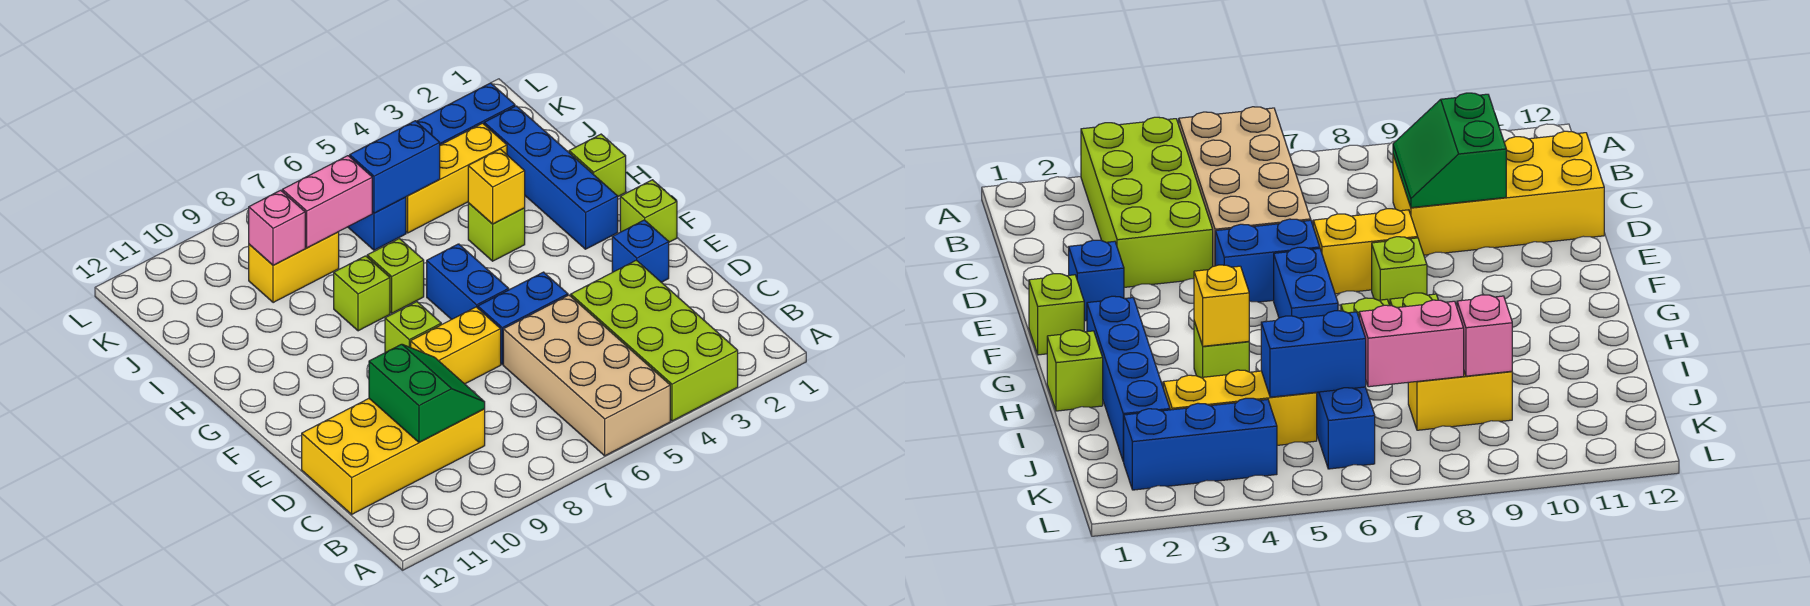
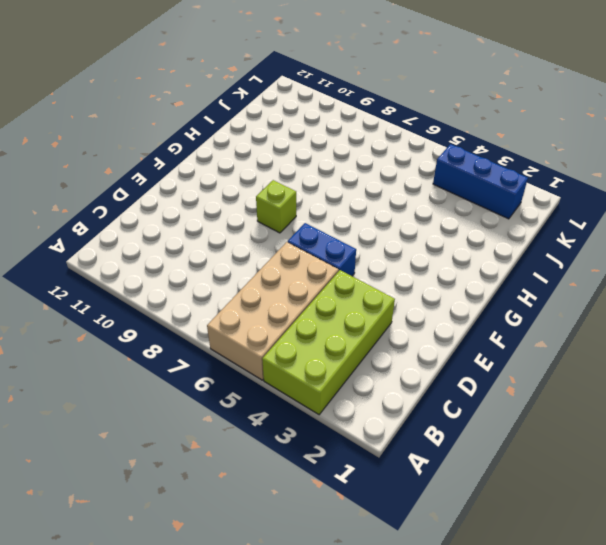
none -> yellow brick C9:D12 level 1
none -> blue brick E2 level 1
none -> yellow brick E7:E8 level 1

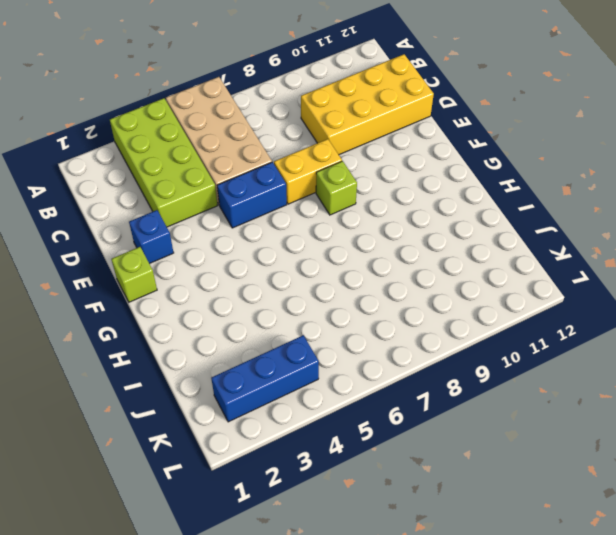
none -> blue brick F6:G6 level 1
none -> blue brick G2:J2 level 1
none -> lime brick H1 level 1

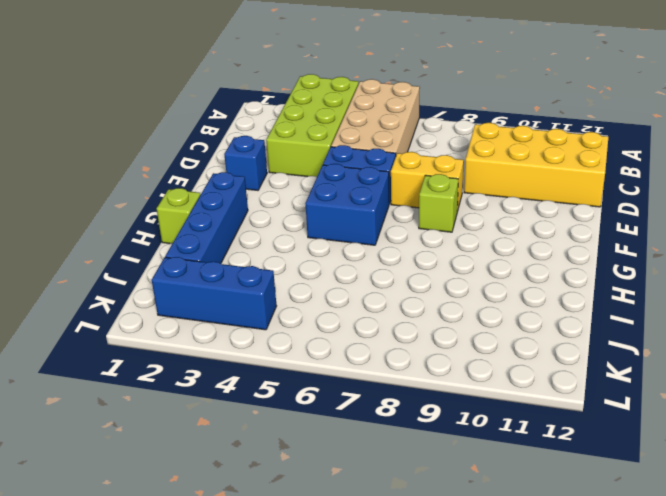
blue brick F5:G6 level 1 -> blue brick F6:G6 level 1
none -> lime brick F1 level 1
none -> lime brick H4 level 1
none -> lime brick H7 level 1

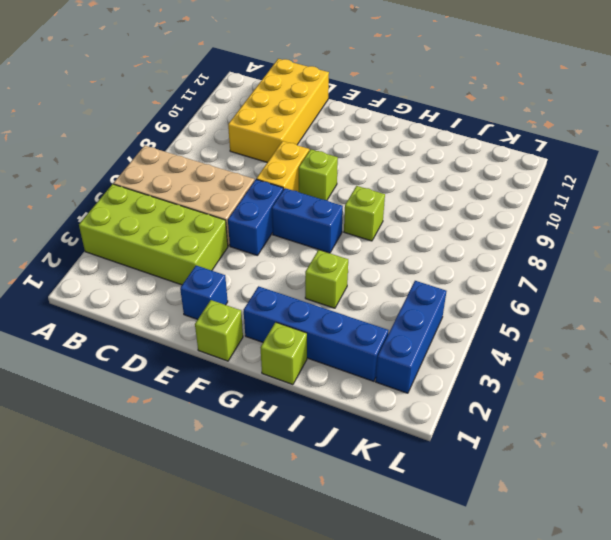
none -> lime brick H8 level 1
none -> yellow brick J3:J5 level 1
none -> blue brick J6:K6 level 1

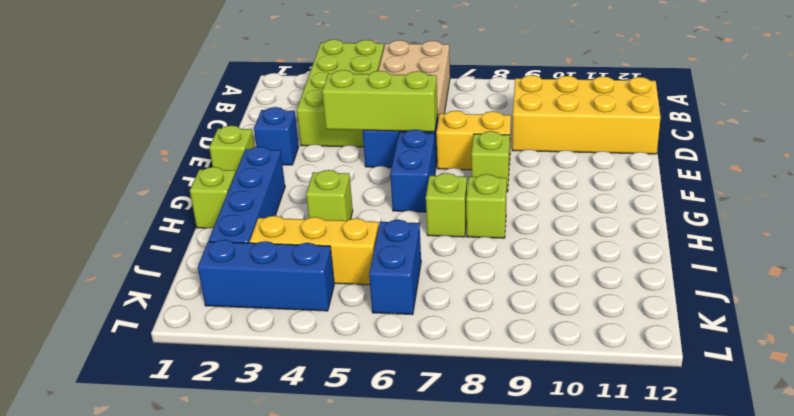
lime brick E4:E6 level 2 -> none
none -> yellow brick J8:J9 level 1
none -> green slope C9:D10 level 2 top 10
none -> yellow brick H4 level 2

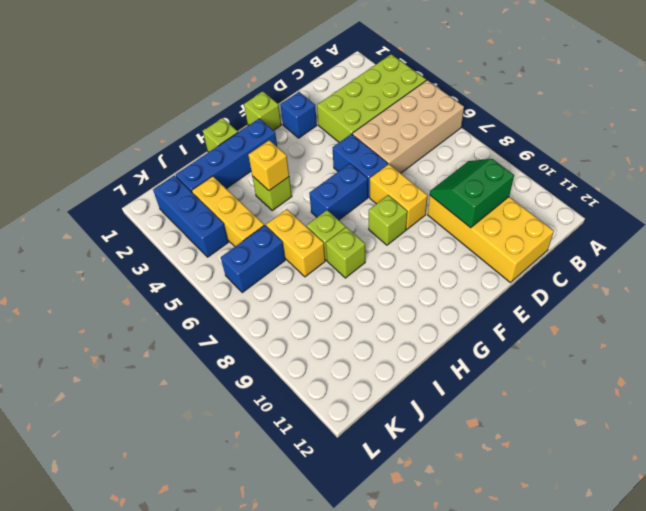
yellow brick I6:I7 level 1 -> yellow brick J8:J9 level 1
none -> blue brick J5:J6 level 2
none -> pink brick J7:J8 level 2
none -> pink brick J9 level 2

